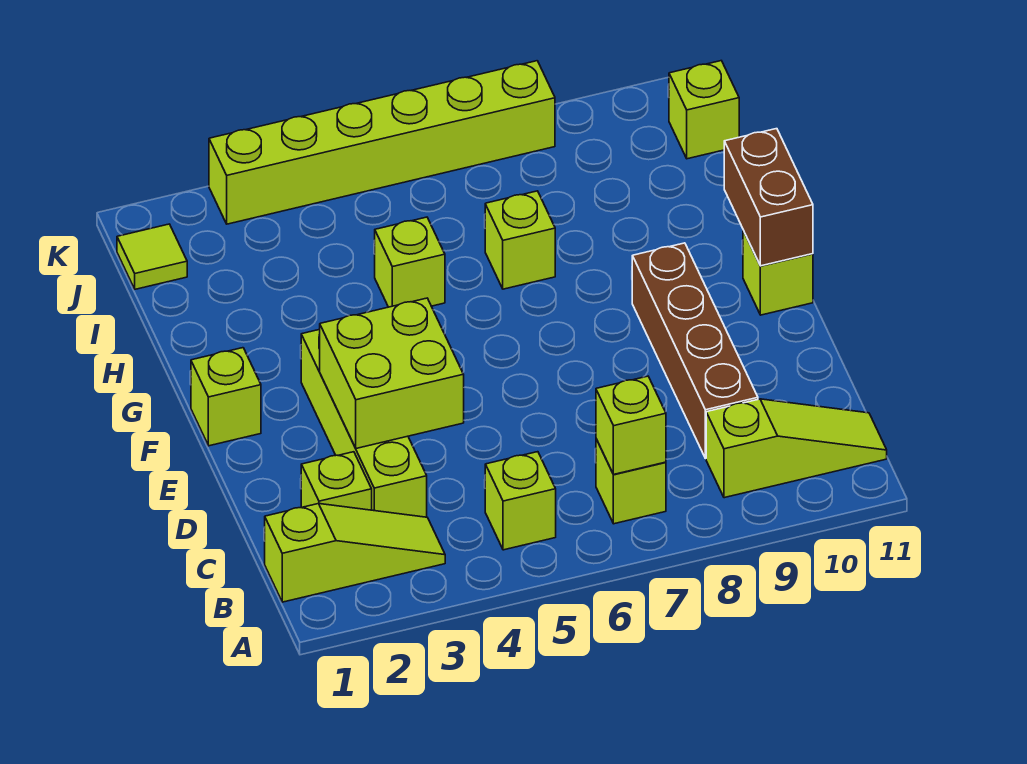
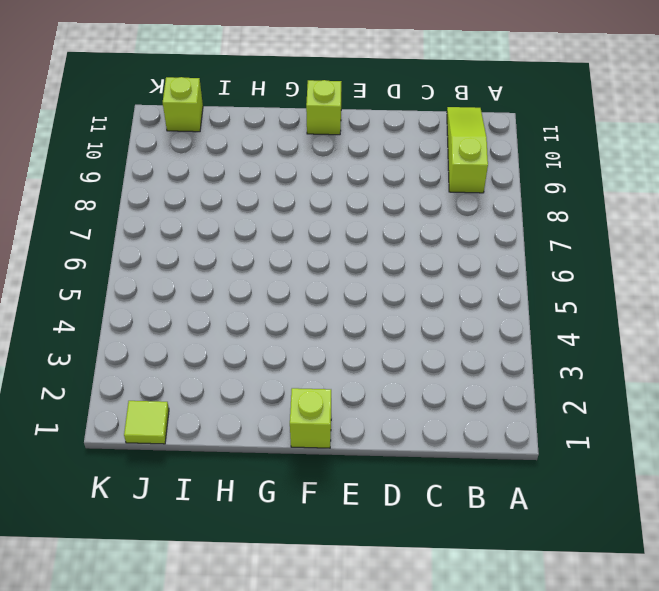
none -> lime slope B1:B3 level 1 top 1
none -> lime brick B5 level 1
none -> lime brick B7 level 1

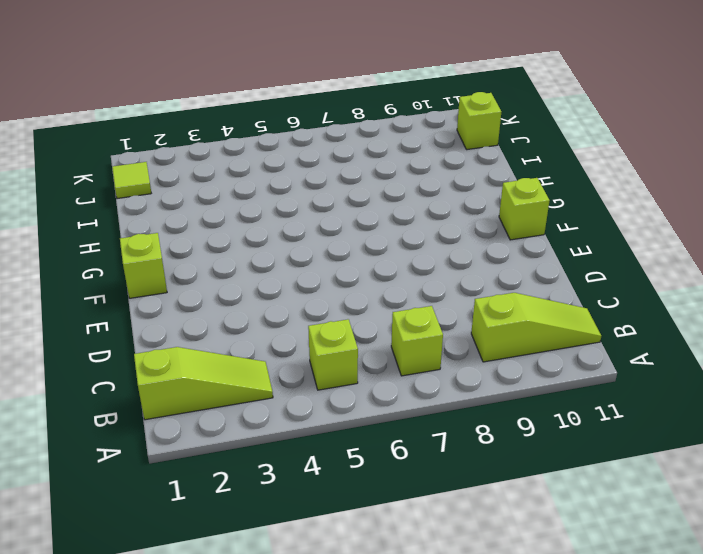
none -> lime brick C2 level 1
none -> lime brick C3:F3 level 1
none -> brown brick C9:F9 level 1

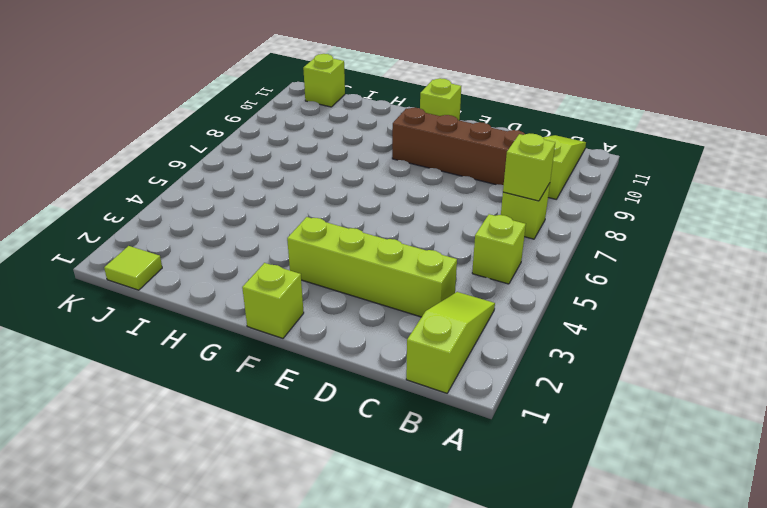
none -> lime brick C2 level 1
none -> lime brick H5 level 1
none -> lime brick H7 level 1

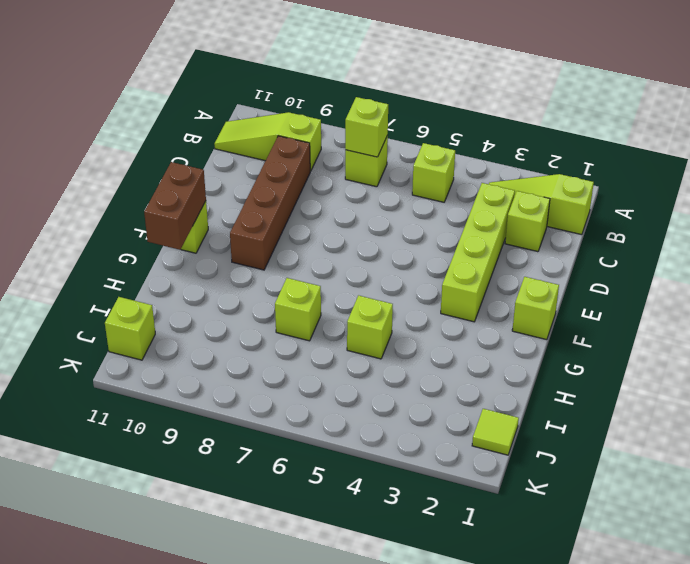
none -> lime brick K3:K8 level 1
none -> lime brick D3:E4 level 2

